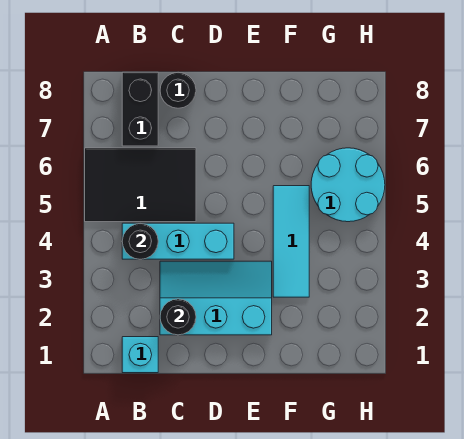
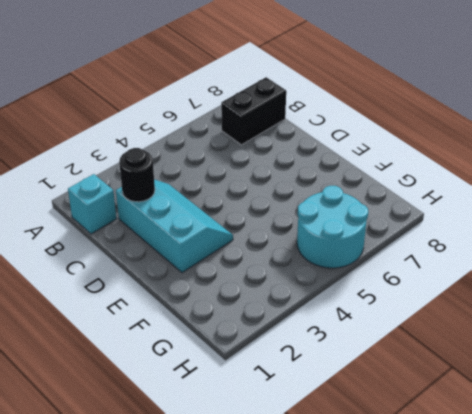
none -> black tile A5:C6 level 1
none -> cyan brick B4:D4 level 1

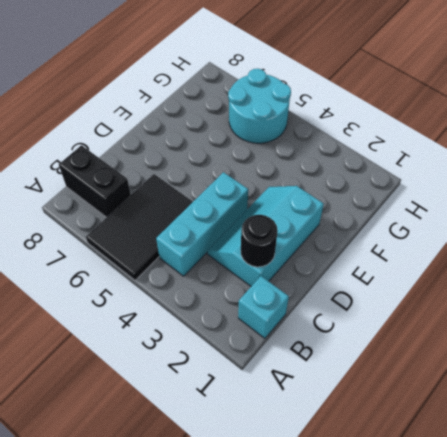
none -> black round brick C8 level 1
none -> cyan tile F3:F5 level 1

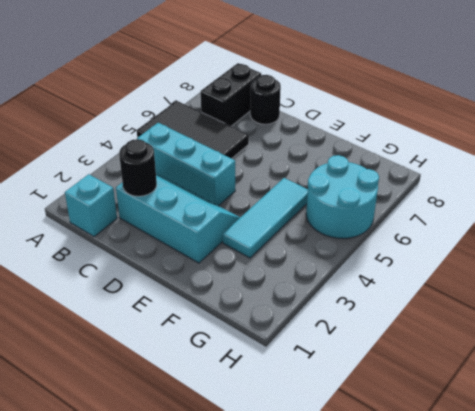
none -> black round brick B4 level 2

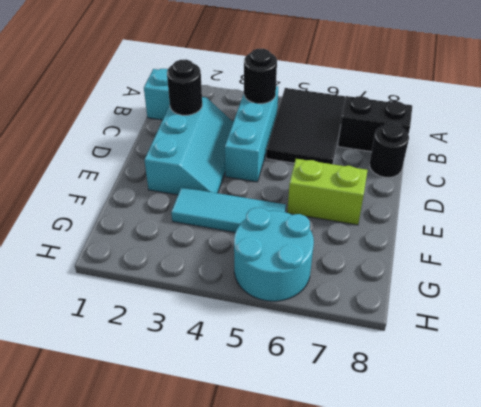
lime brick E6:E7 level 1 -> none

